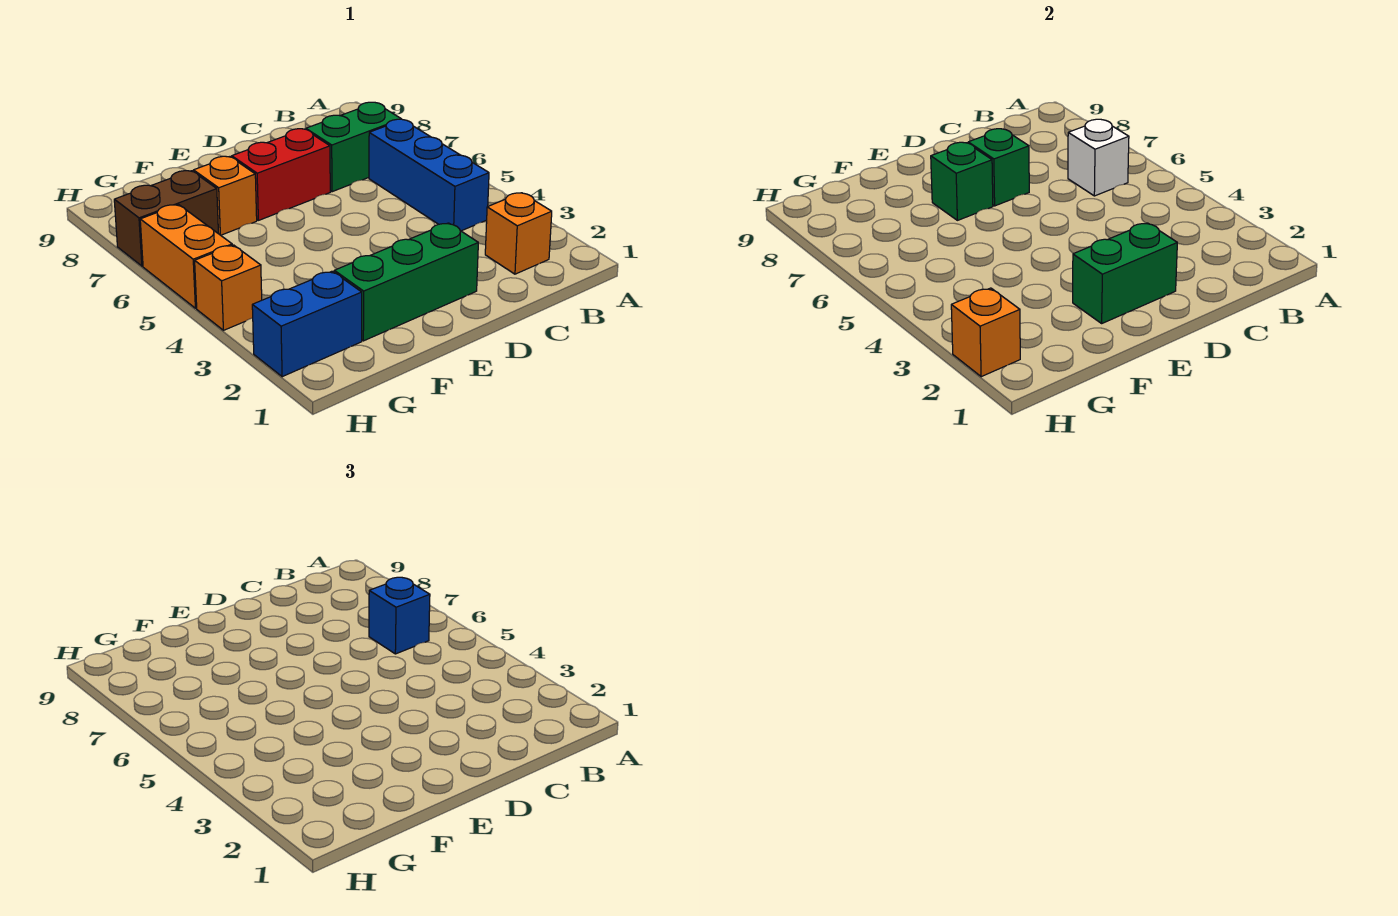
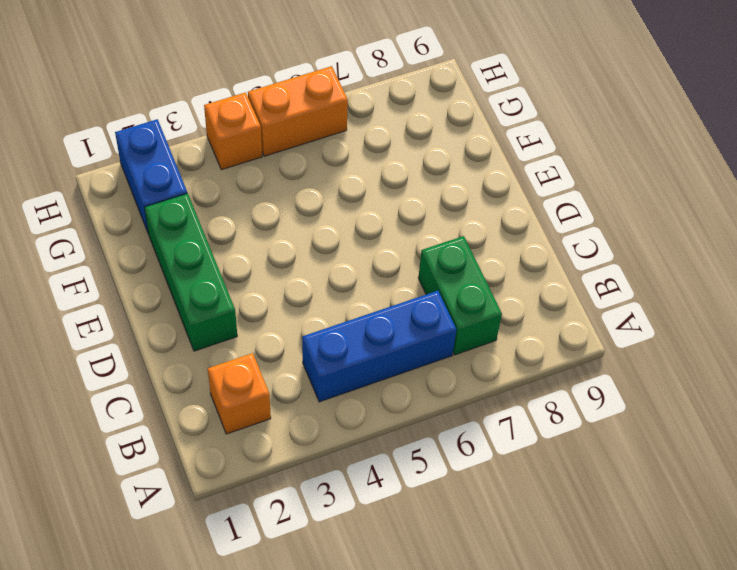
none -> red brick D7:E7 level 1
none -> orange brick F7 level 1
none -> brown brick G7:H7 level 1

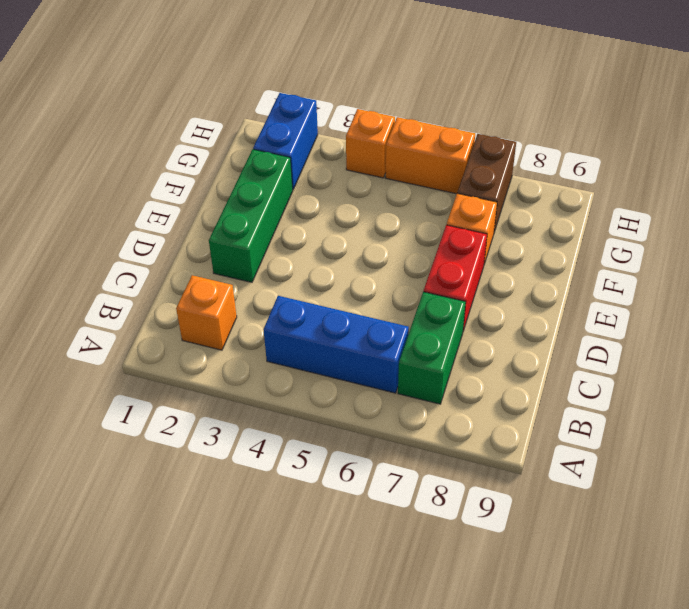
none -> white brick B6 level 2
none -> green brick D2:E2 level 2
none -> green brick D7 level 2

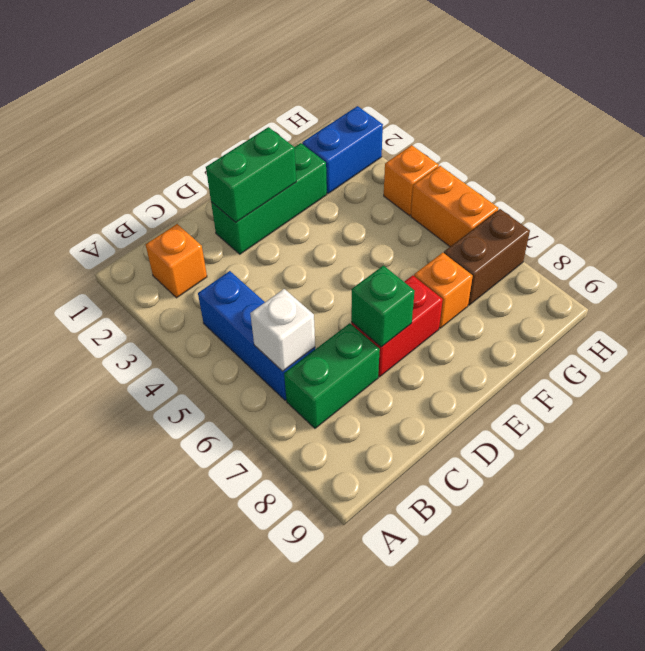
none -> green brick E7 level 2
none -> orange brick H2 level 2
none -> blue brick B6 level 3

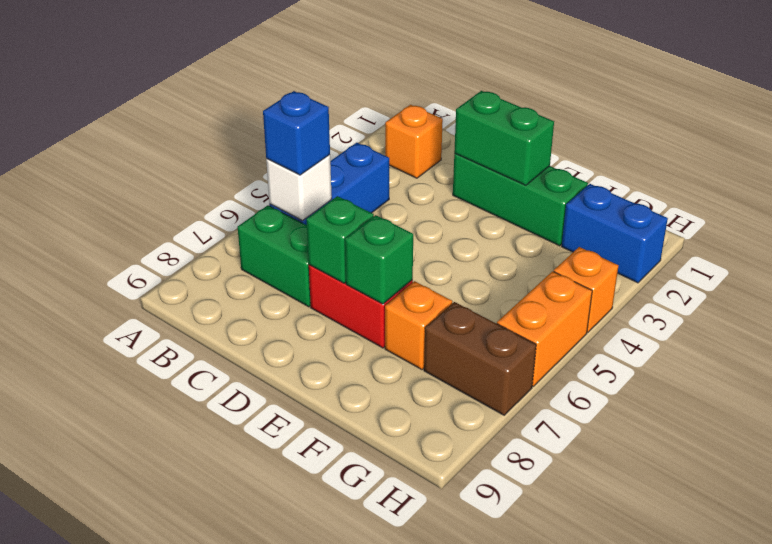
none -> orange brick H2 level 2

